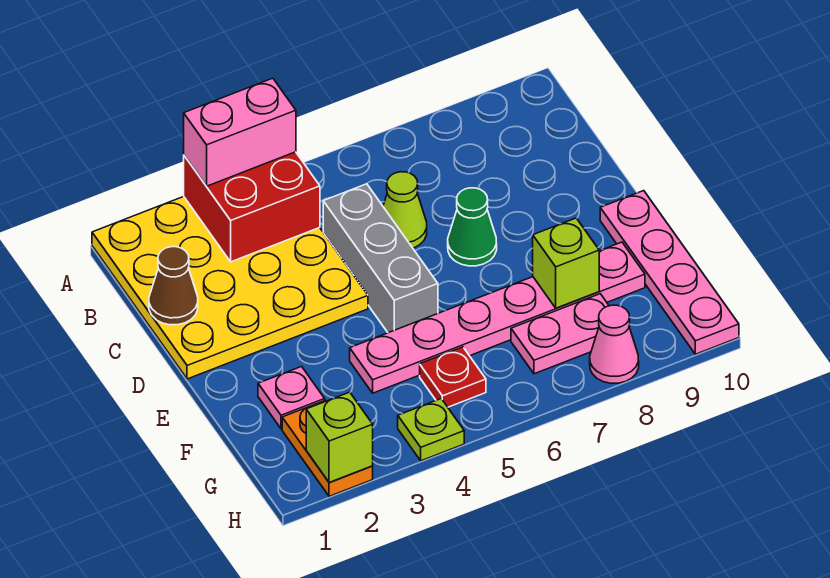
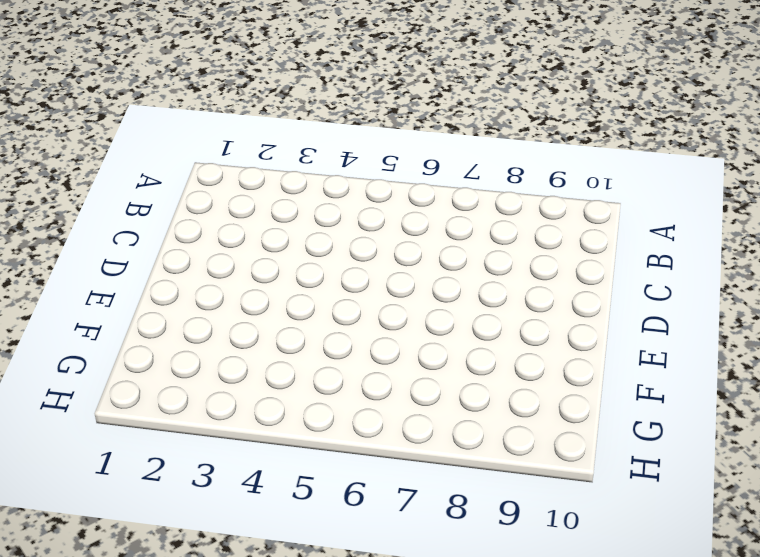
none -> yellow plate A1:D4 level 1
none -> grey brick C5:E5 level 1
none -> lime cone C6 level 1

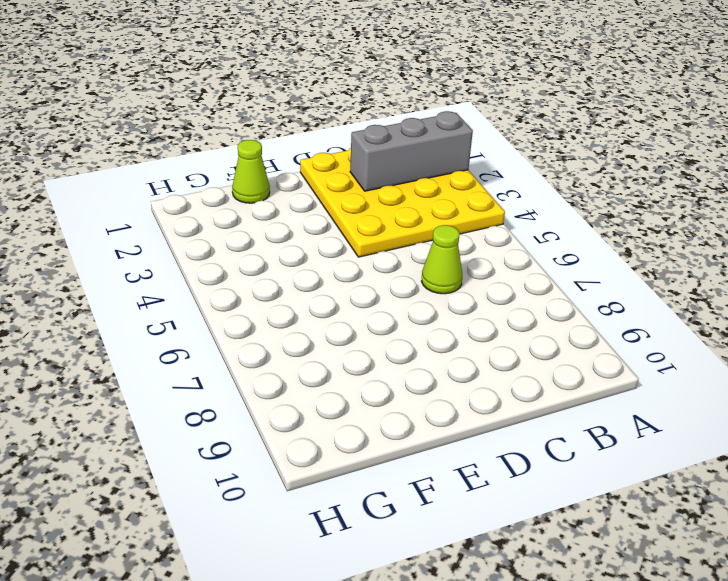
grey brick A2:C2 level 2 -> grey brick C5:E5 level 1
lime cone F1 level 1 -> none
none -> green cone D7 level 1
none -> pink plate E10:H10 level 1
none -> pink plate F2 level 1

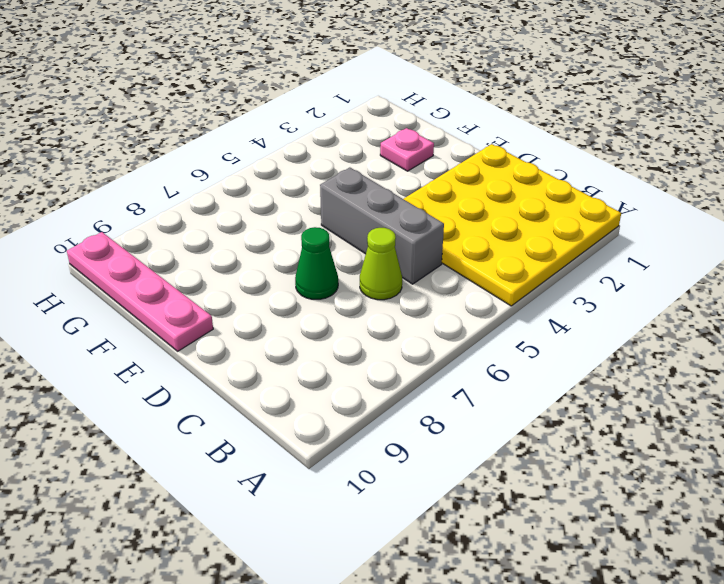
none -> pink plate F4:F9 level 1
none -> orange plate G2:H2 level 1
none -> red plate G5 level 1

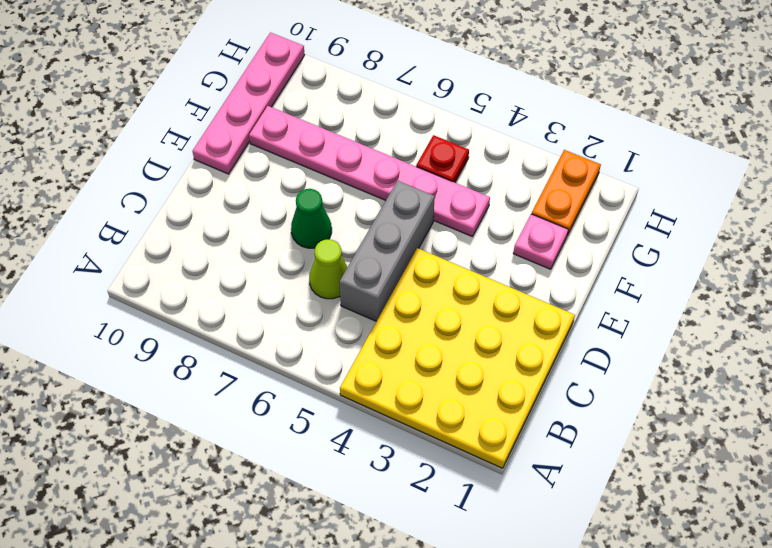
none -> pink plate G7:G8 level 1
none -> lime plate H4 level 1
none -> pink cone H8 level 1

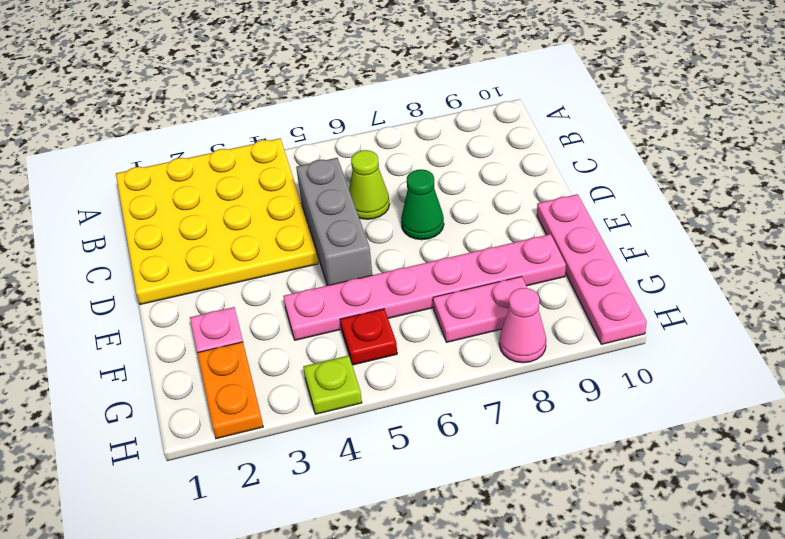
none -> red brick A3:B4 level 2
none -> brown cone C1 level 2
none -> lime brick F8 level 2

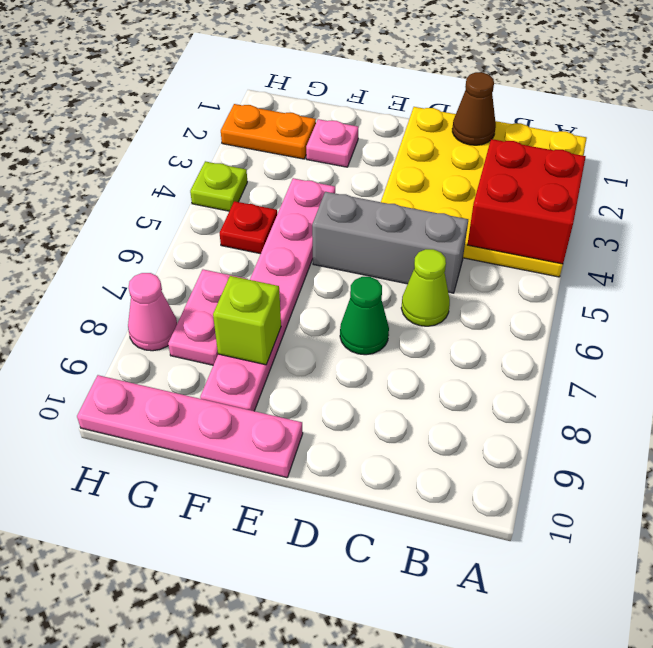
none -> lime brick H2 level 2
none -> pink brick A3:A4 level 3

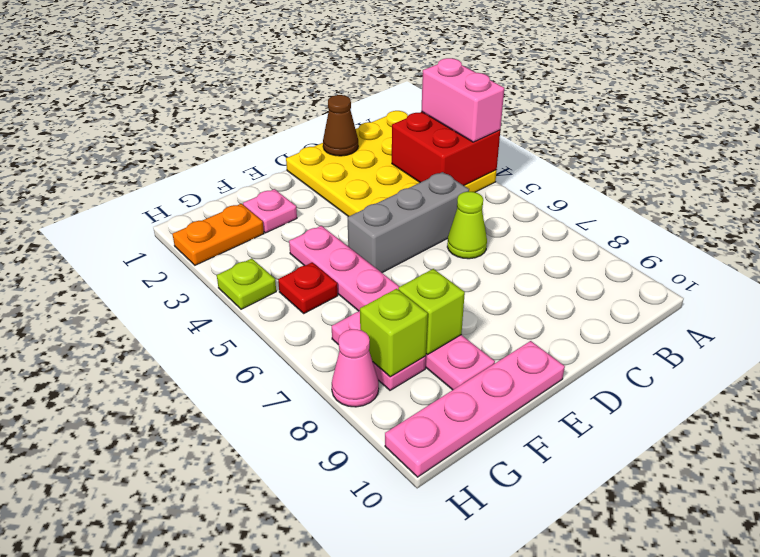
lime brick G8 level 2 -> lime brick H2 level 2
none -> green cone D7 level 1

